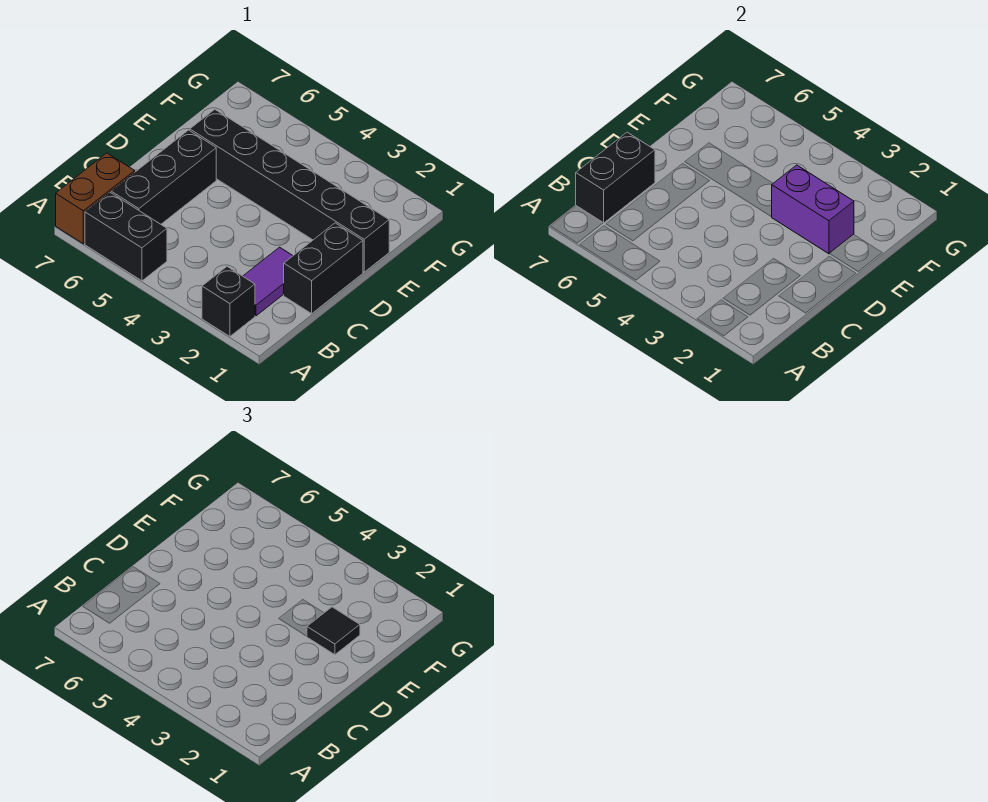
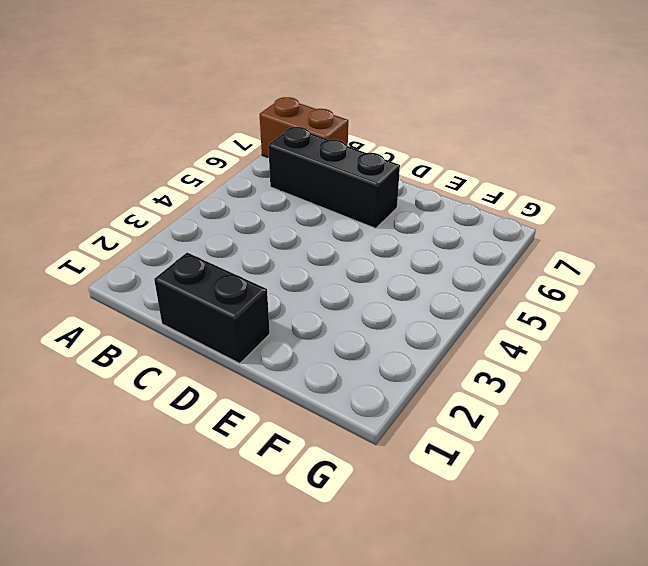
none -> black brick A2 level 1
none -> black brick A5:A6 level 1

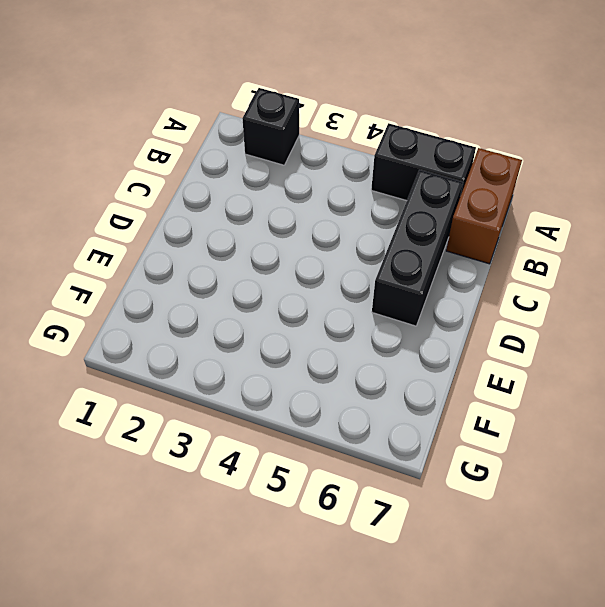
none -> purple tile B2:C2 level 1
none -> black brick C1:D1 level 1

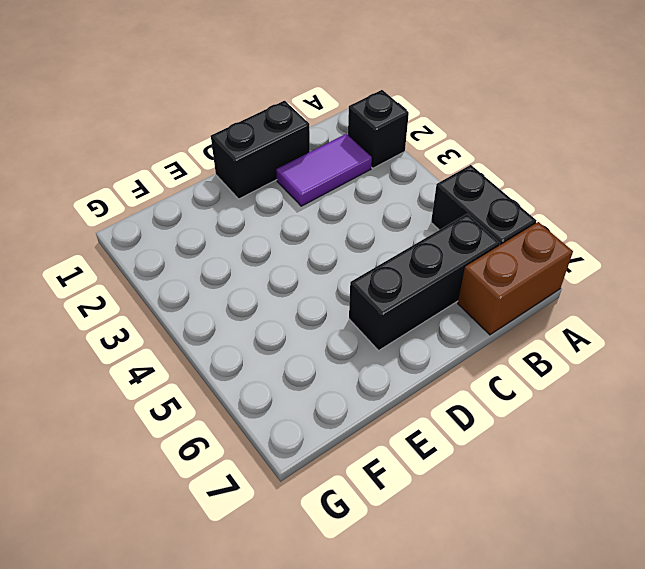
none -> black brick E1:E6 level 1
none -> black brick B7:C7 level 2

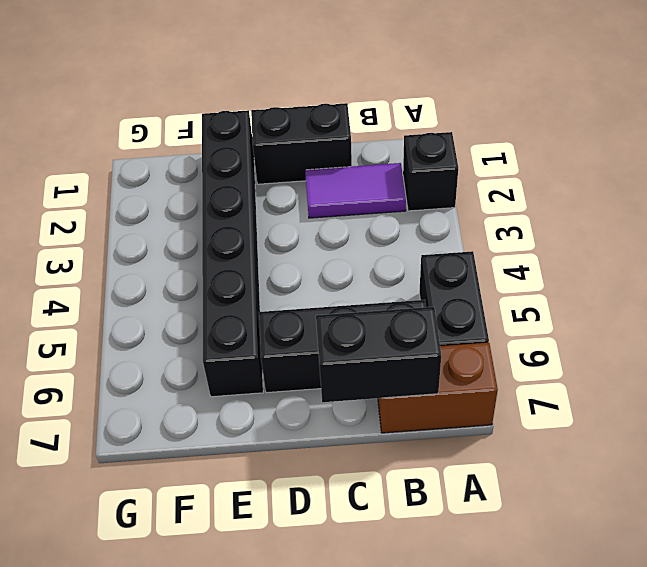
none -> purple brick E2:E3 level 2
none -> black tile E2 level 3

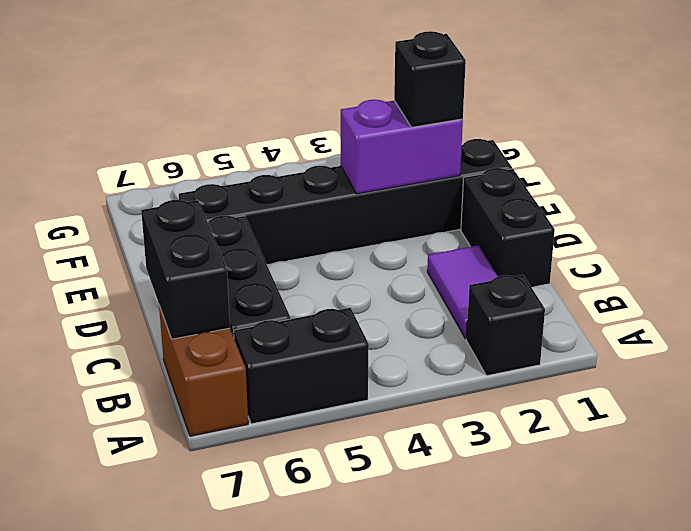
black brick E2 level 3 -> black tile E2 level 3

